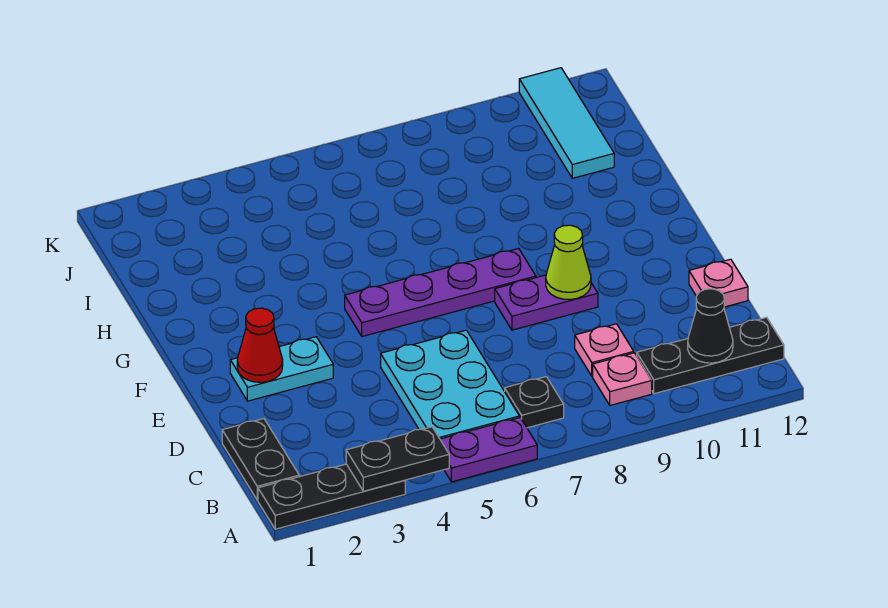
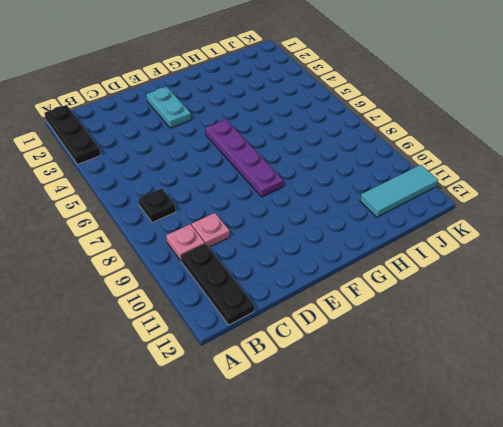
none -> purple plate A5:A6 level 1
none -> black plate B1:C1 level 1
none -> cyan plate B5:D6 level 1

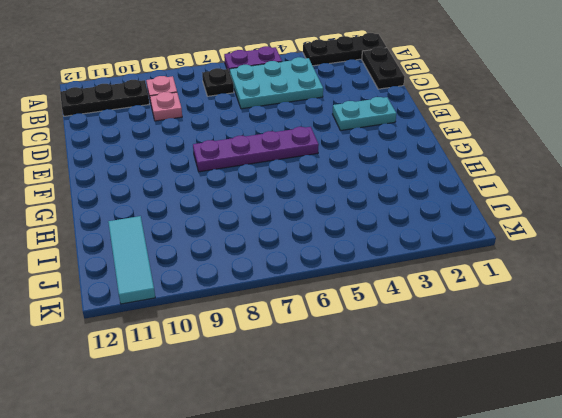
cyan plate B4:C6 level 1 -> cyan plate B5:D6 level 1
none -> pink plate D12 level 1
none -> purple plate E8:E9 level 1
none -> black plate A3:A4 level 2

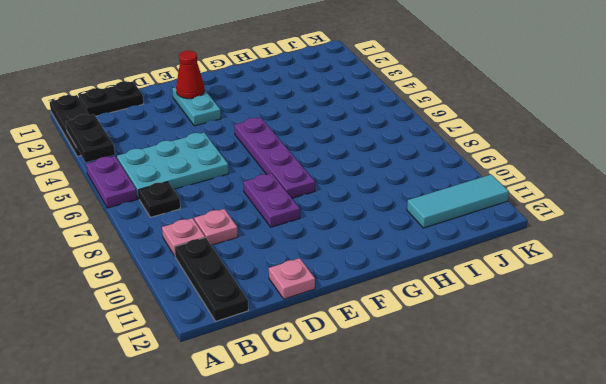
none -> black cone B11 level 2
none -> lime cone E9 level 2

